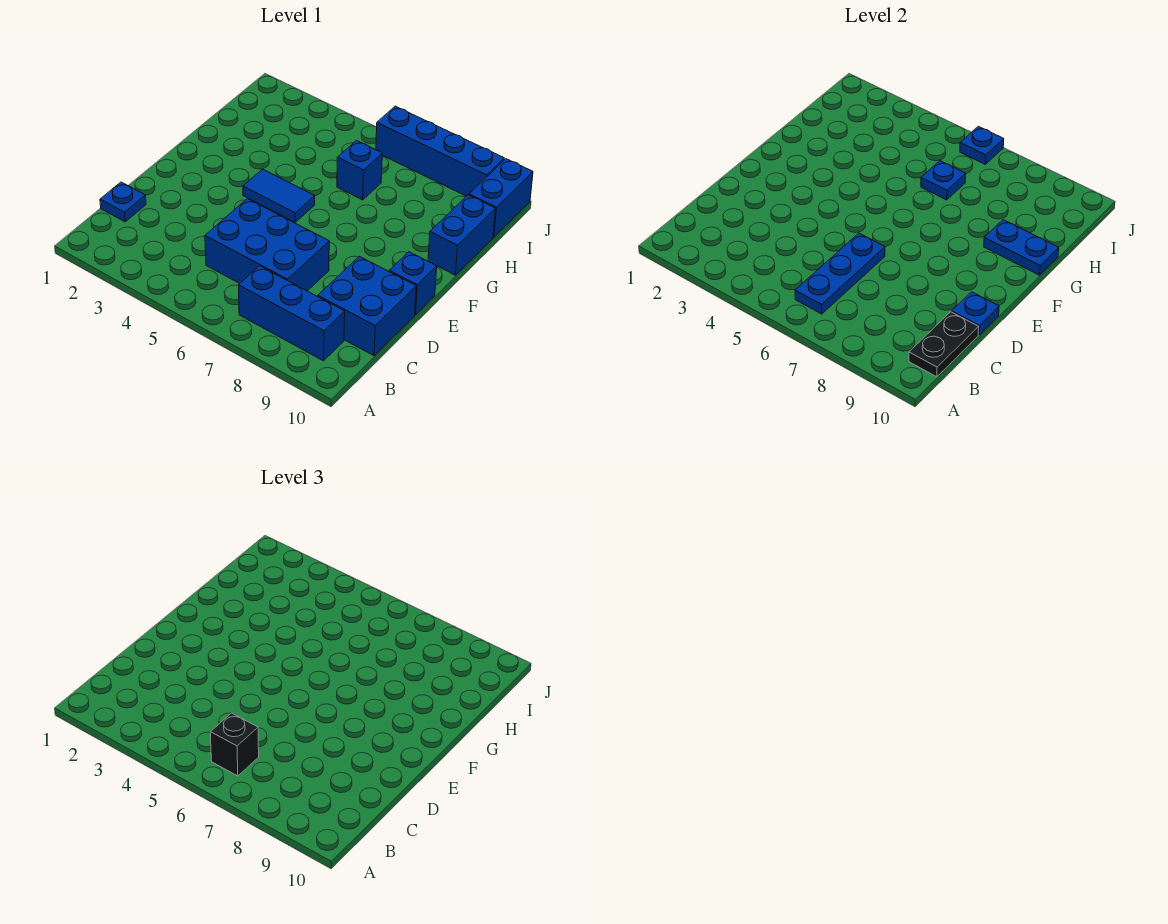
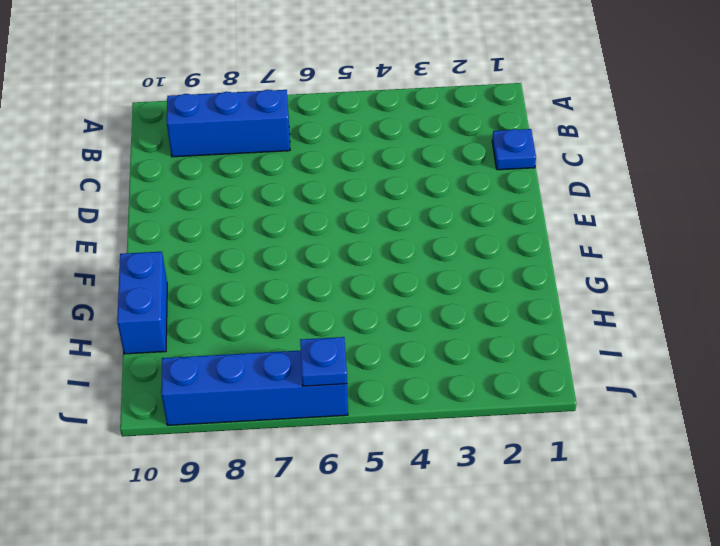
none -> blue brick C5:D7 level 1
none -> blue brick C9:D10 level 1
none -> blue brick E10 level 1

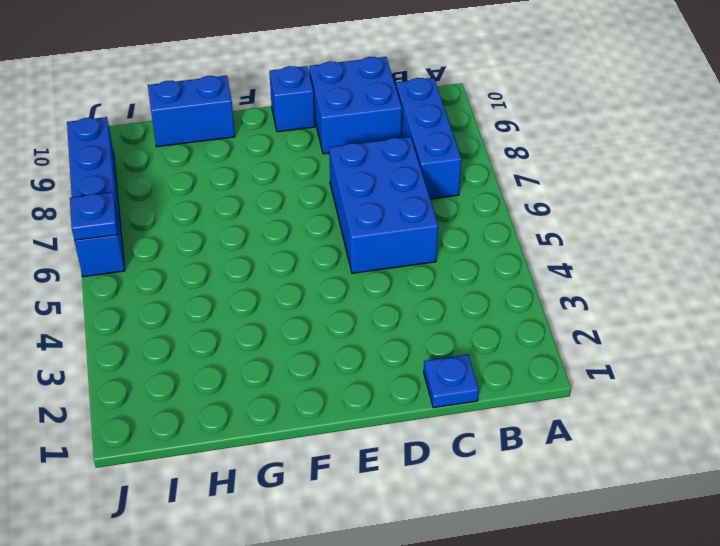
none -> blue tile F4:F5 level 1
none -> blue brick H6 level 1
none -> blue brick I10:J10 level 1

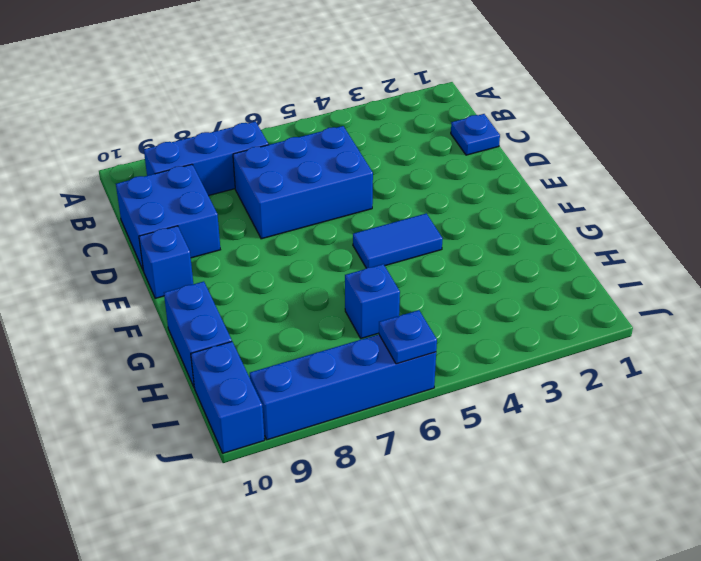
none -> blue plate B6:D6 level 2
none -> black plate B10:C10 level 2
none -> blue plate D10 level 2

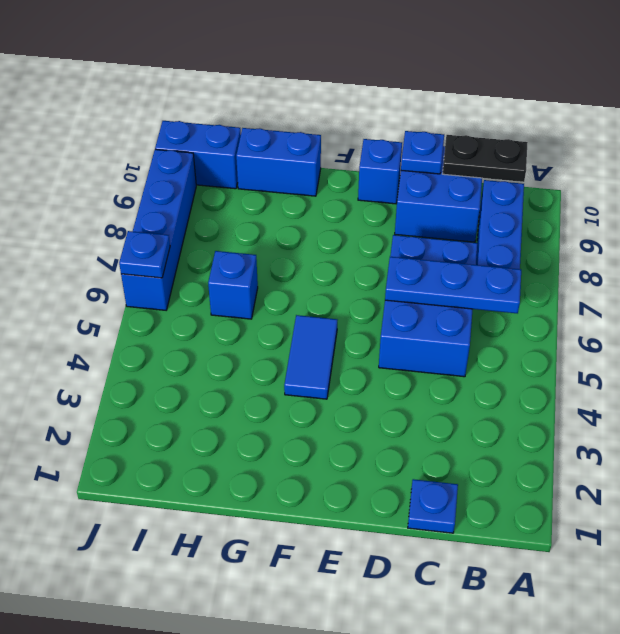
none -> blue plate G9:G10 level 2
none -> blue plate H6 level 2
none -> black brick B6 level 3

